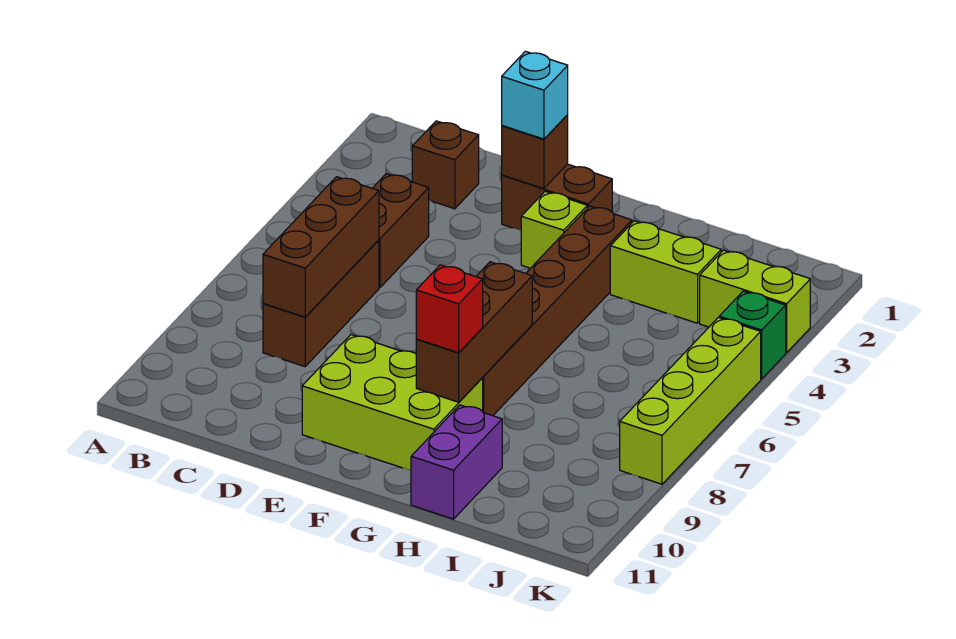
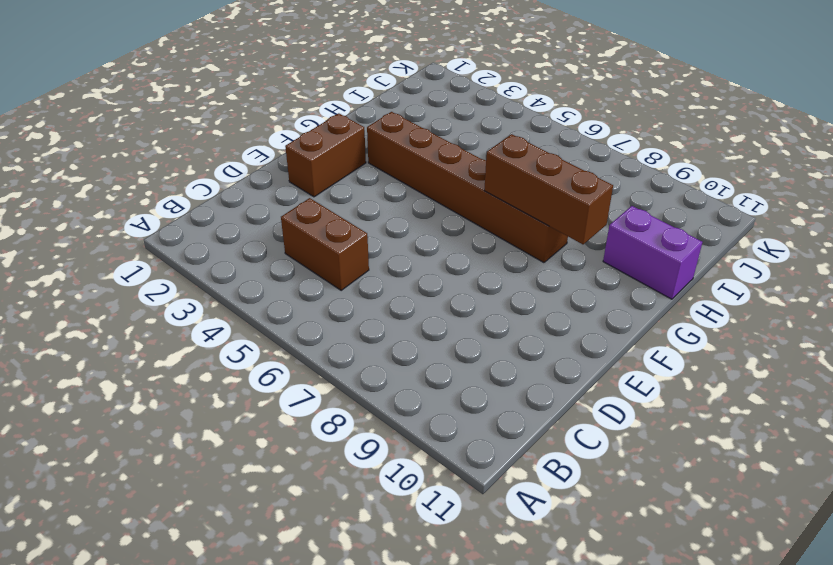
none -> brown brick C2 level 1
none -> brown brick C6:C8 level 1
none -> lime brick E9:G10 level 1

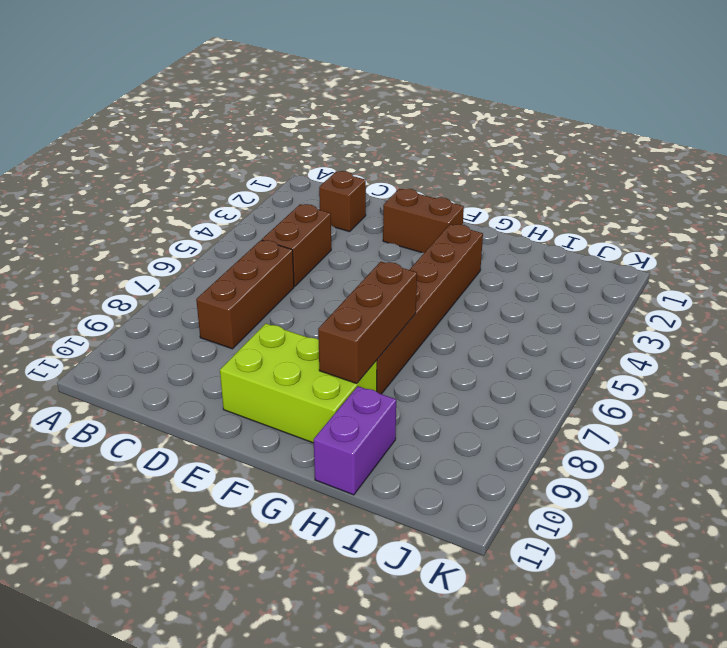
none -> lime brick F3 level 1
none -> lime brick H3:I3 level 1
none -> lime brick J3:K3 level 1

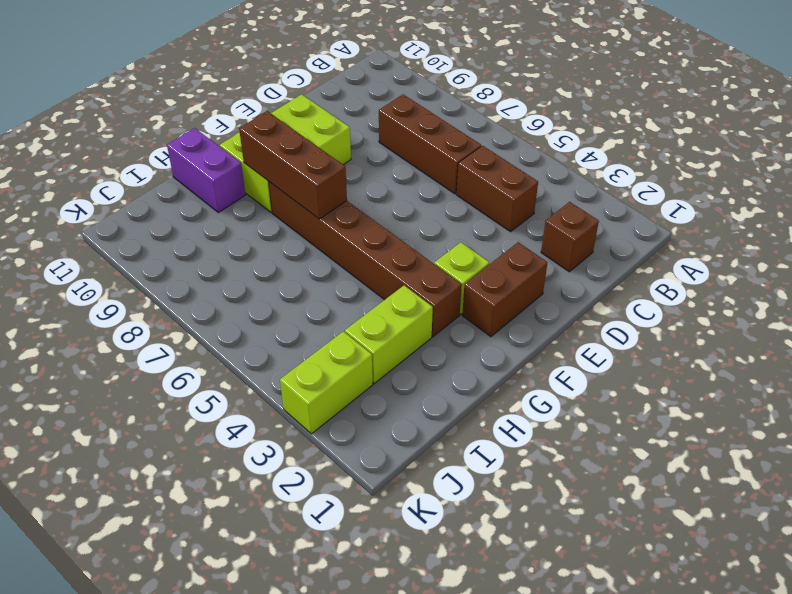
none -> green brick K4 level 1
none -> lime brick K5:K8 level 1
none -> brown brick C6:C8 level 2

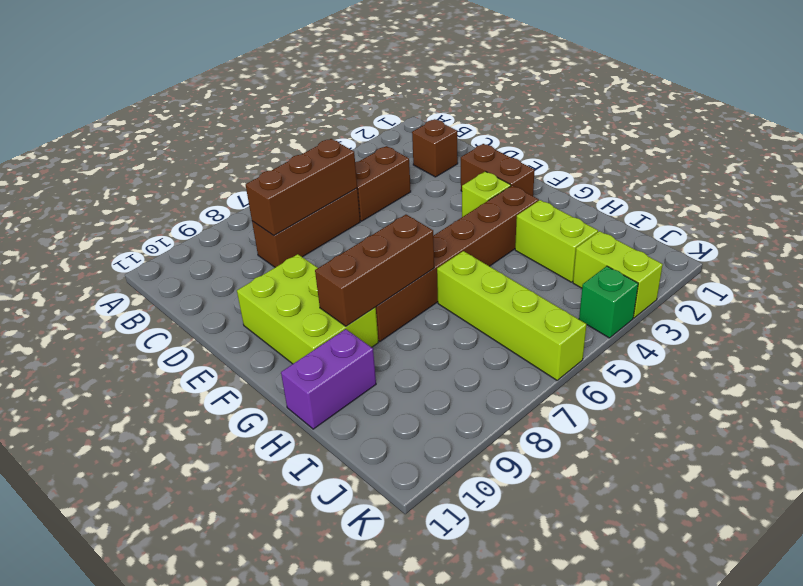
lime brick H6:K6 level 1 -> lime brick K5:K8 level 1
none -> brown brick E2 level 2
none -> cyan brick E2 level 3
none -> red brick G9 level 3

